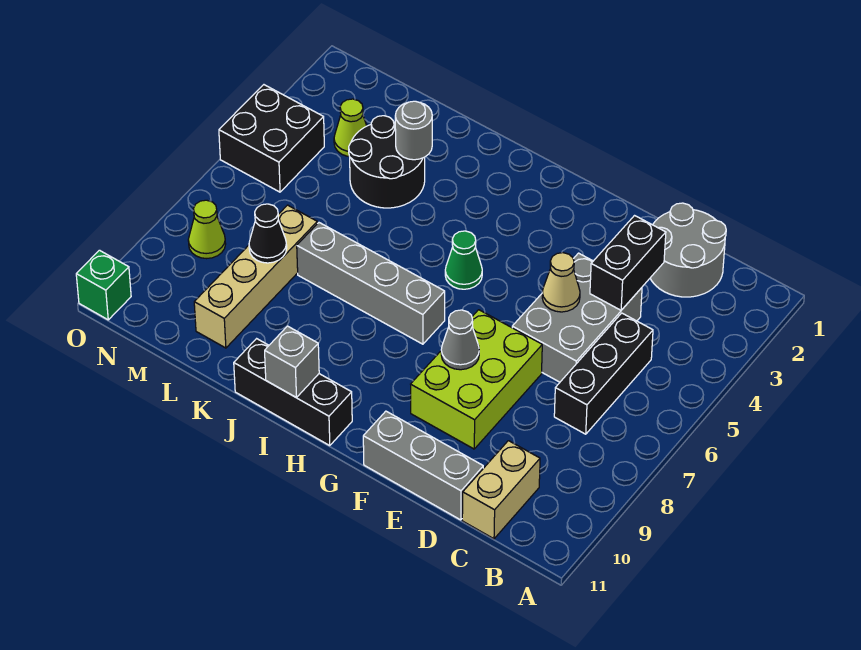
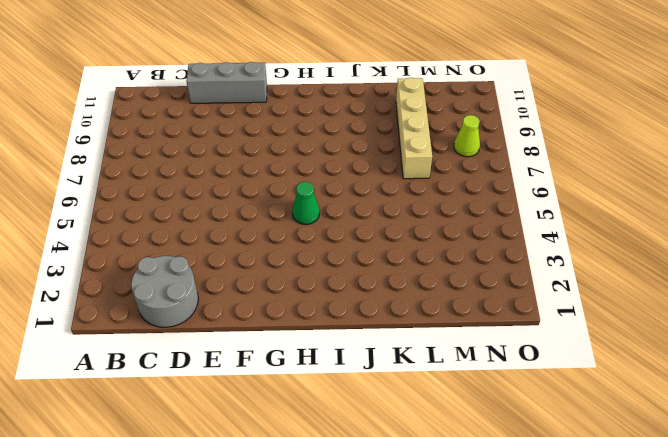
none -> black brick C5:C7 level 1
none -> tan brick C10:C11 level 1
none -> grey brick D4:E6 level 1

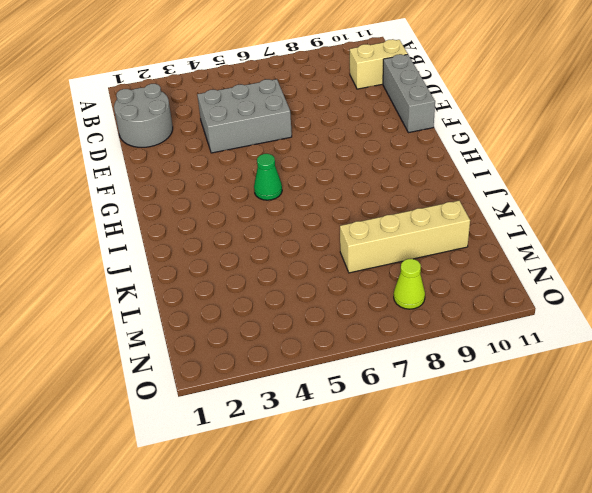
none -> black brick C5:C7 level 1
none -> lime brick E7:F9 level 1
none -> grey brick H7:K7 level 1

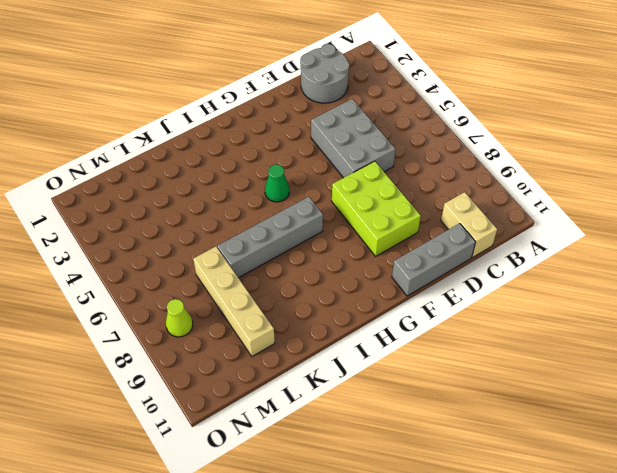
none -> black brick C5:C7 level 1
none -> black brick H11:J11 level 1
none -> black round brick K3:L4 level 1

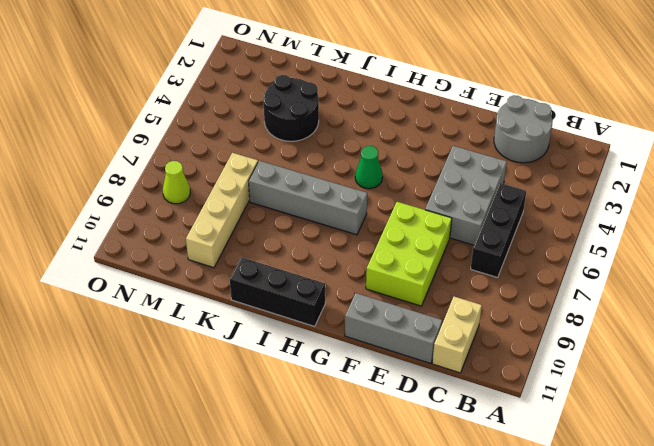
none -> lime cone M3 level 1
none -> black brick N4:O5 level 1
none -> green brick O11 level 1

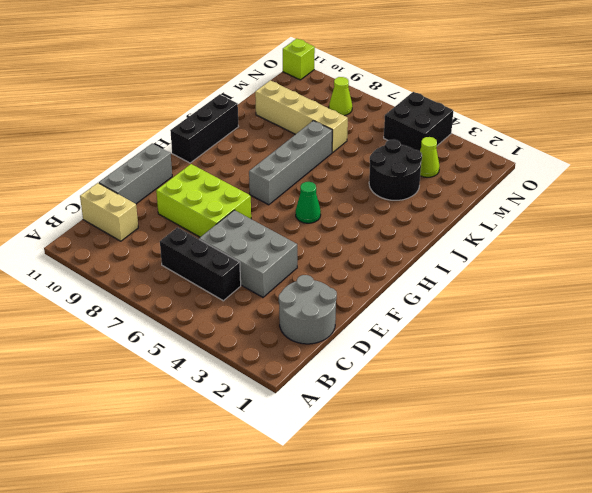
lime brick O11 level 1 -> green brick O11 level 1
none -> black brick D3:D4 level 2
none -> tan cone E5 level 2
none -> grey cone F8 level 2

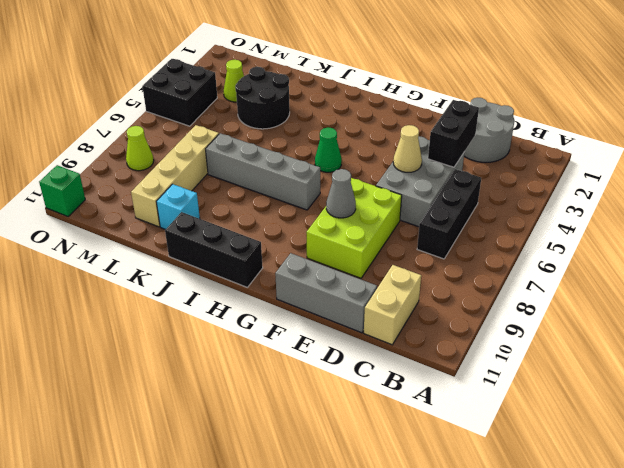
cyan brick K10 level 1 -> none
none -> grey brick I11 level 2
none -> grey round brick K3 level 2
none -> black cone L8 level 2

